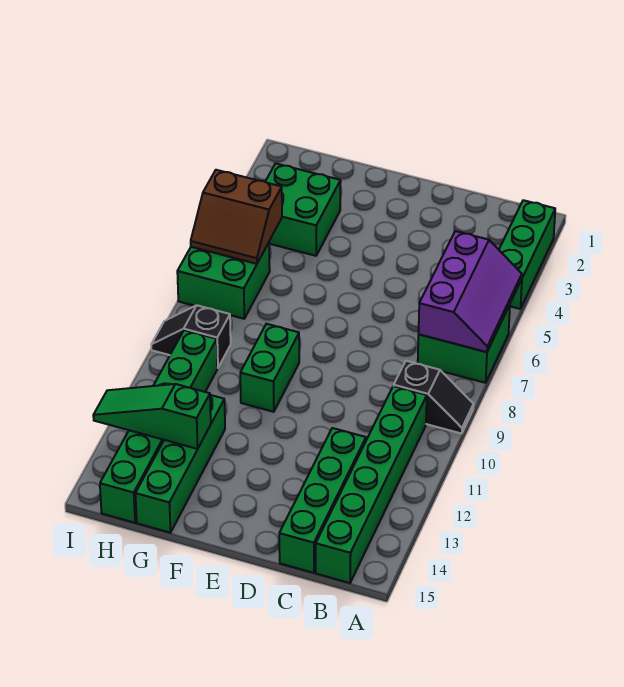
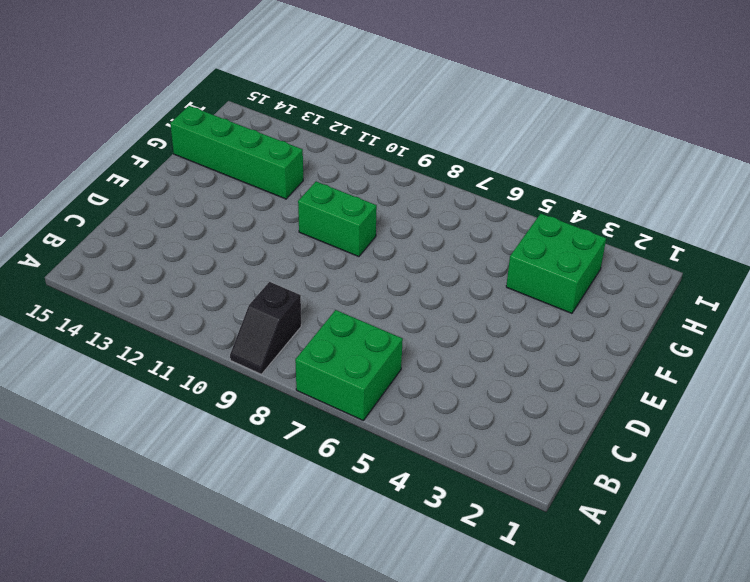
none -> green brick A2:A4 level 1
none -> green brick B10:B15 level 1
none -> green brick C12:C15 level 1

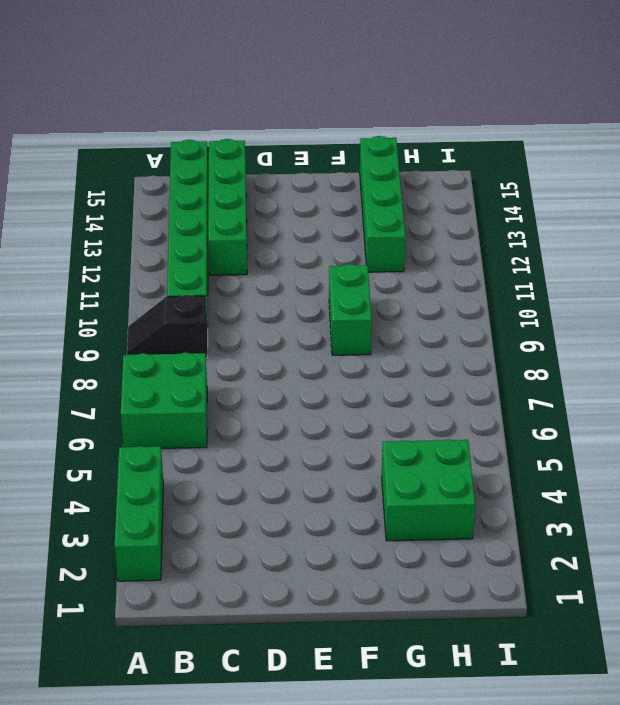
none -> green brick H6:I7 level 1
none -> black slope H9:I9 level 1 top H
none -> green brick H10:H15 level 1

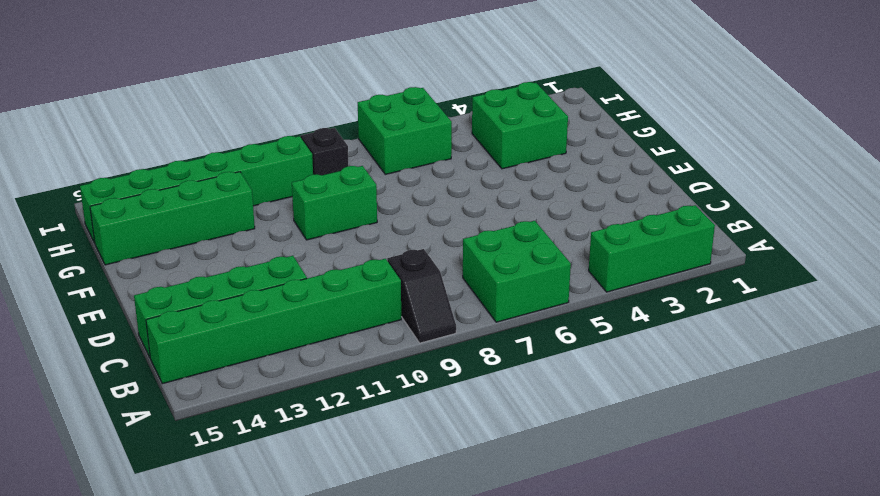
none -> purple slope A5:B7 level 2 top B
none -> green slope G13:I13 level 2 top G
none -> brown slope H5:I6 level 2 top 5

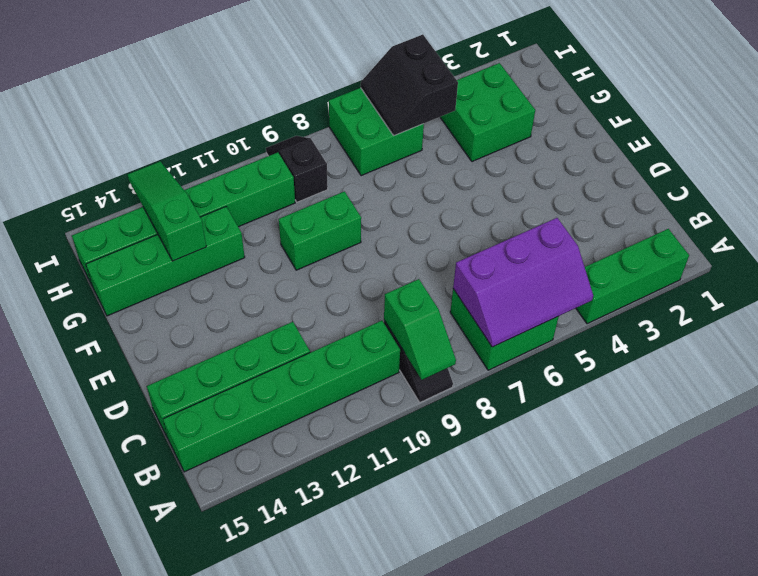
green slope A9:B9 level 2 top B -> none
black slope H5:I6 level 2 top 5 -> brown slope H5:I6 level 2 top 5

